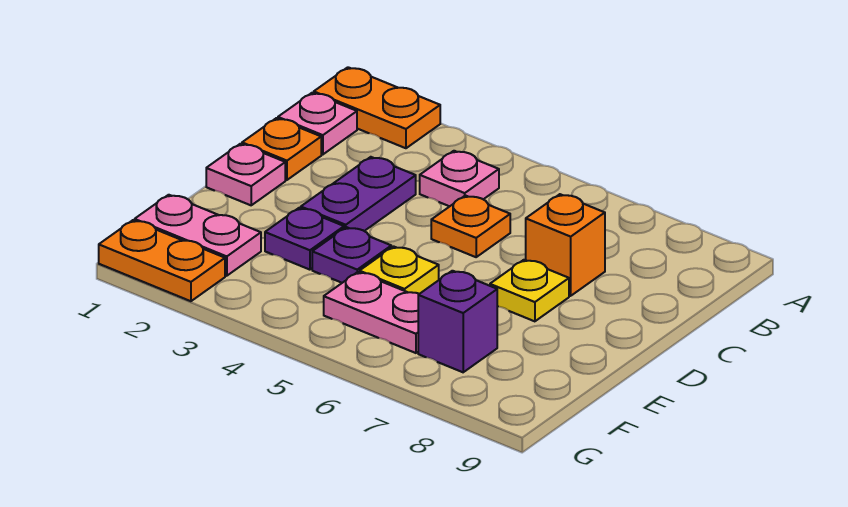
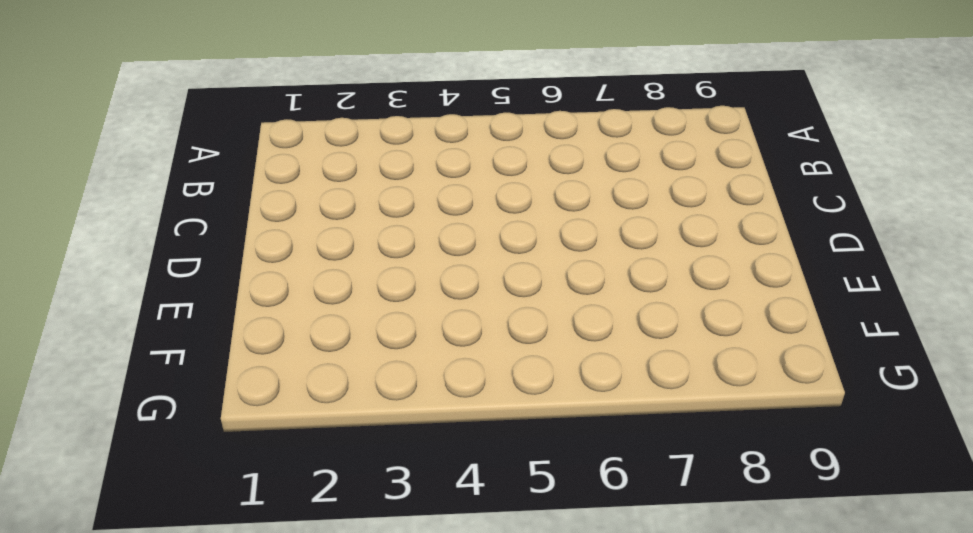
none -> orange plate A1:A2 level 1
none -> pink plate B1 level 1
none -> pink plate B4 level 1

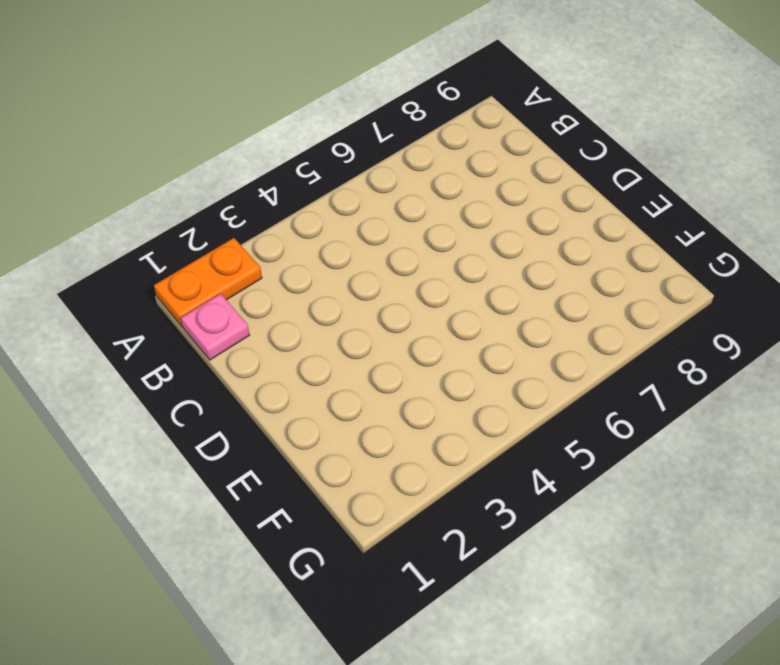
none -> pink plate B4 level 1
none -> orange plate C1 level 1
none -> purple plate C3:D3 level 1

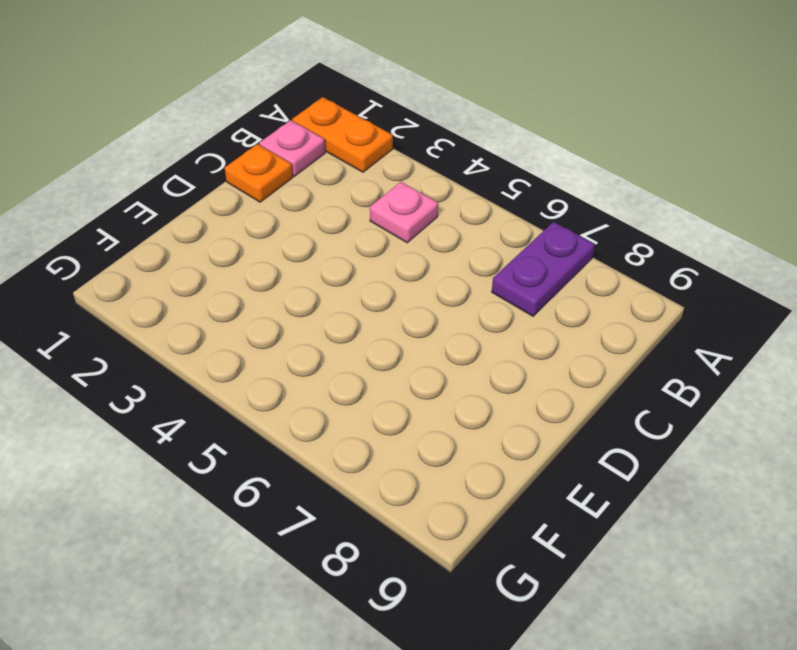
purple plate A7:B7 level 1 -> purple plate C3:D3 level 1
none -> orange plate C5 level 1
none -> orange brick C7 level 1
none -> pink plate D1 level 1

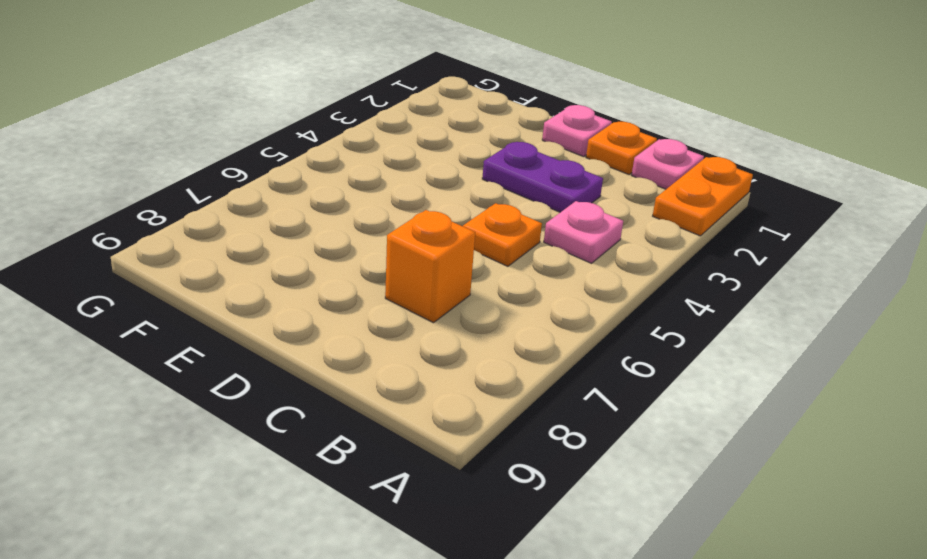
none -> yellow plate D7 level 1
none -> purple plate E3 level 1
none -> purple plate E4 level 1

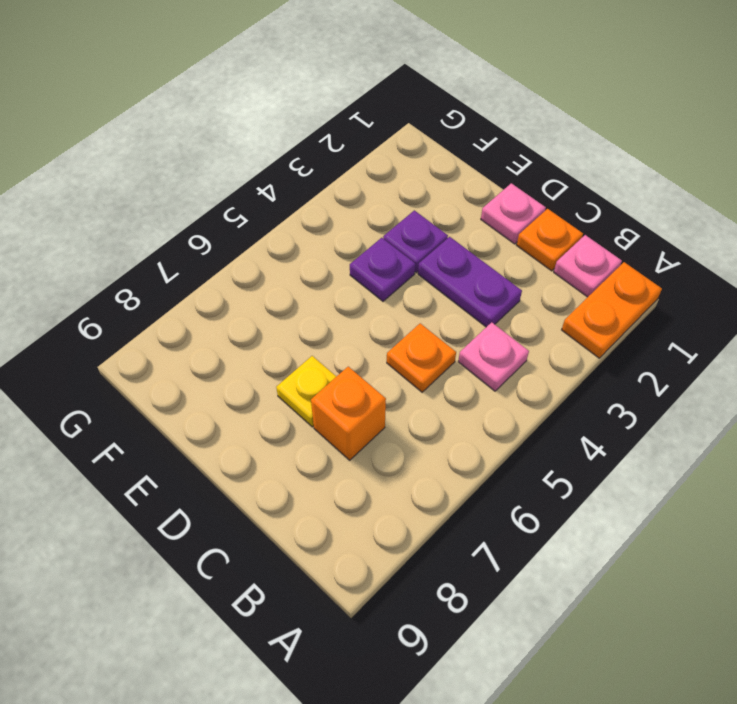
none -> yellow plate E5 level 1
none -> pink plate F1:F2 level 1
none -> pink plate F5:F6 level 1

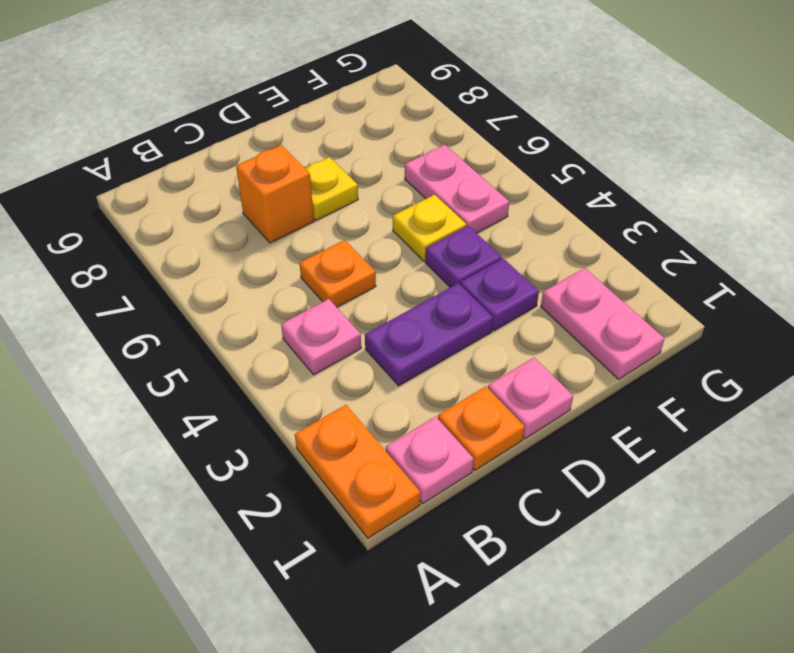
none -> purple brick F7 level 1
none -> orange plate G1:G2 level 1

